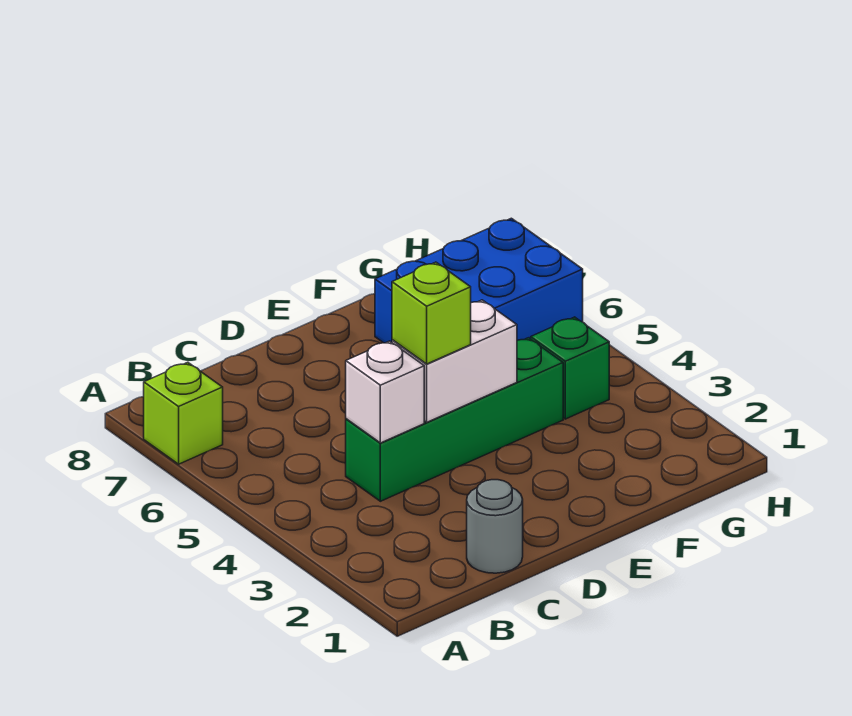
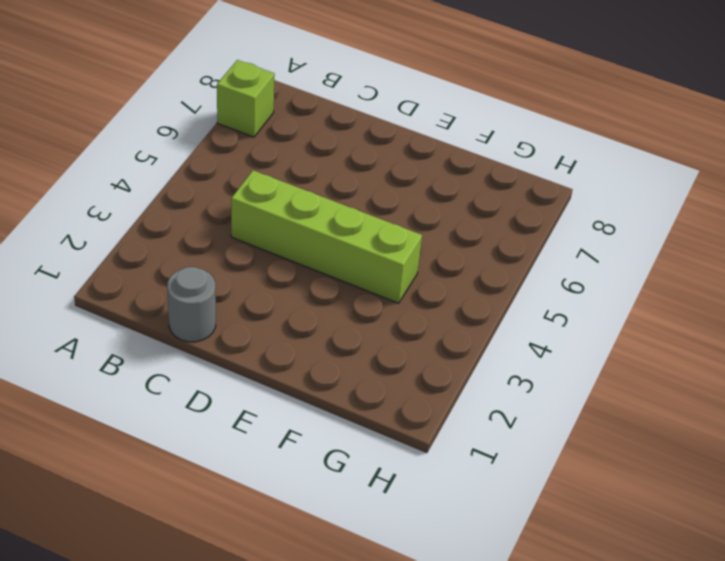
lime brick C4:F4 level 1 -> green brick C4:F4 level 1
none -> blue brick F6:H7 level 1
none -> green brick G4 level 1

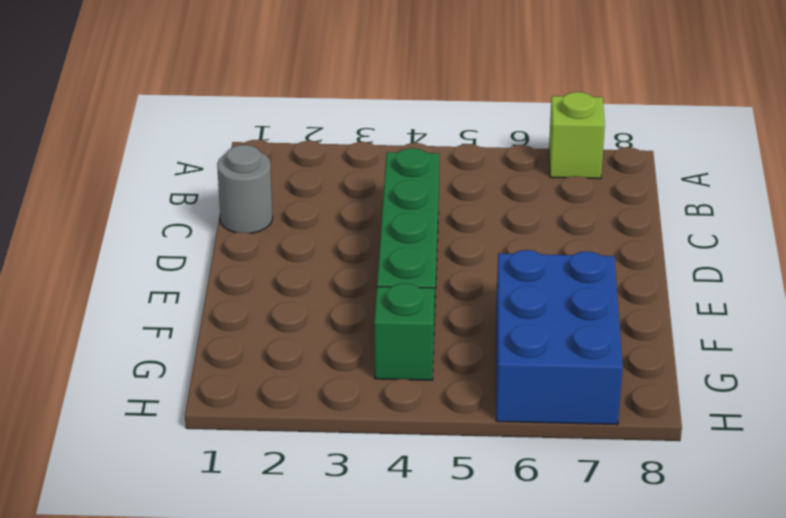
none -> white brick C4 level 2
none -> white brick D4:E4 level 2

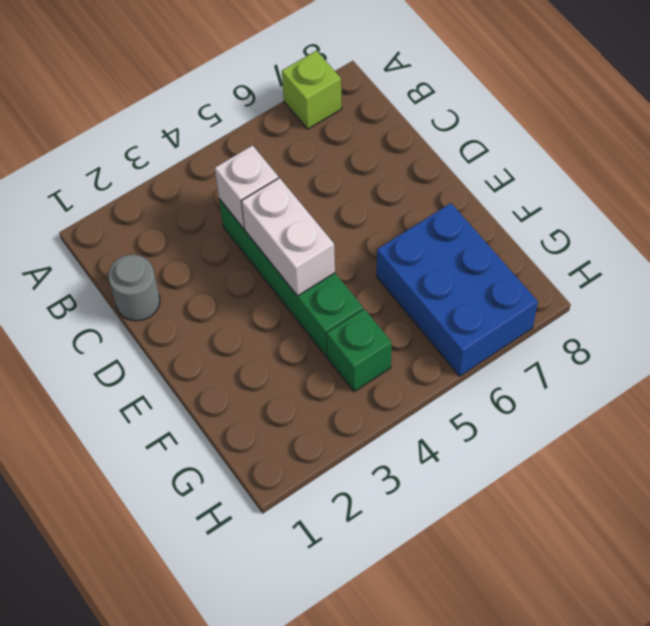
none -> lime brick D4 level 3

